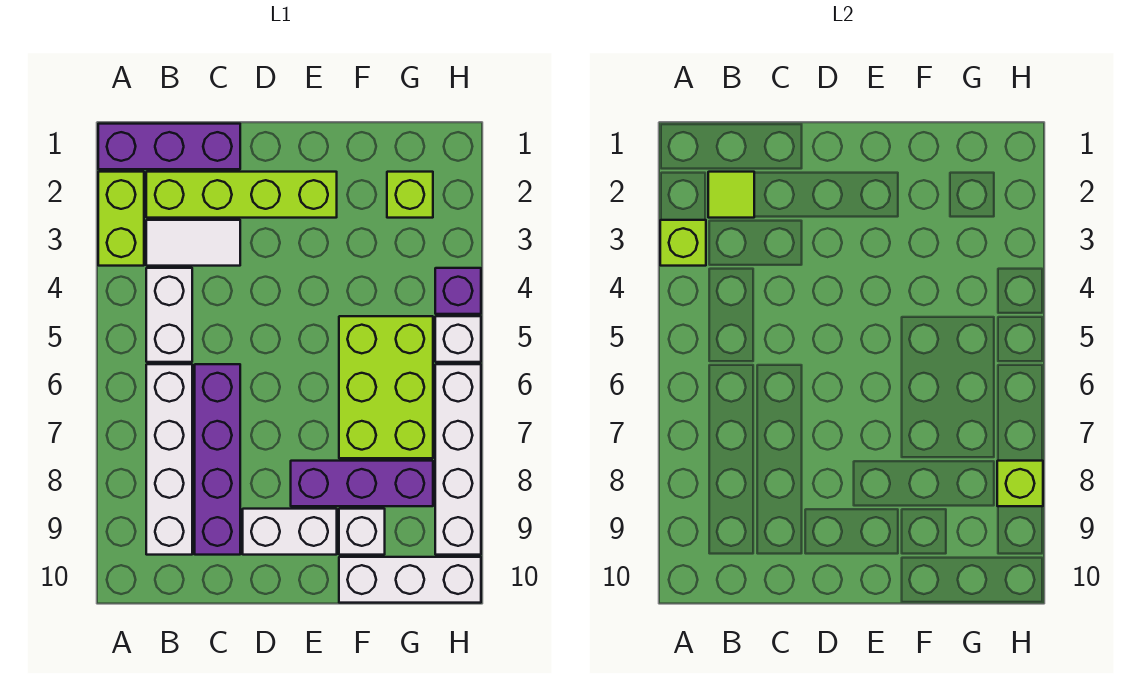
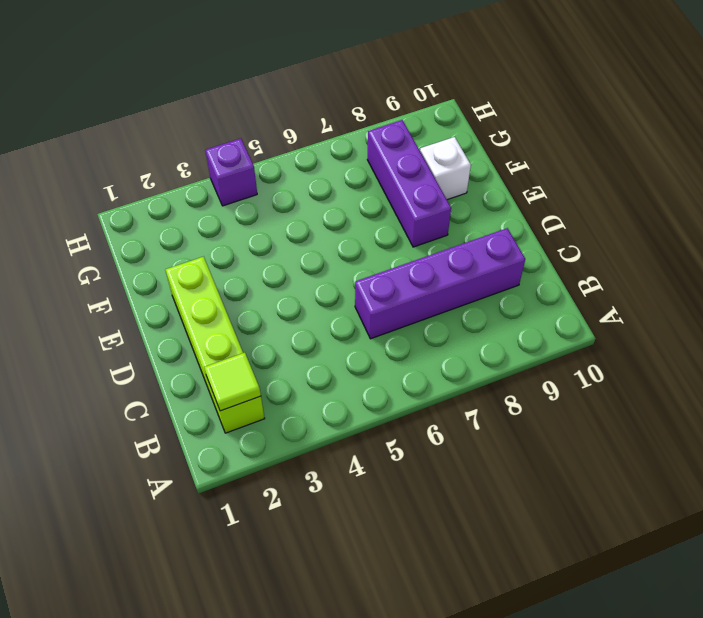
none -> purple brick A1:C1 level 1
none -> lime brick A2:A3 level 1
none -> white tile B3:C3 level 1

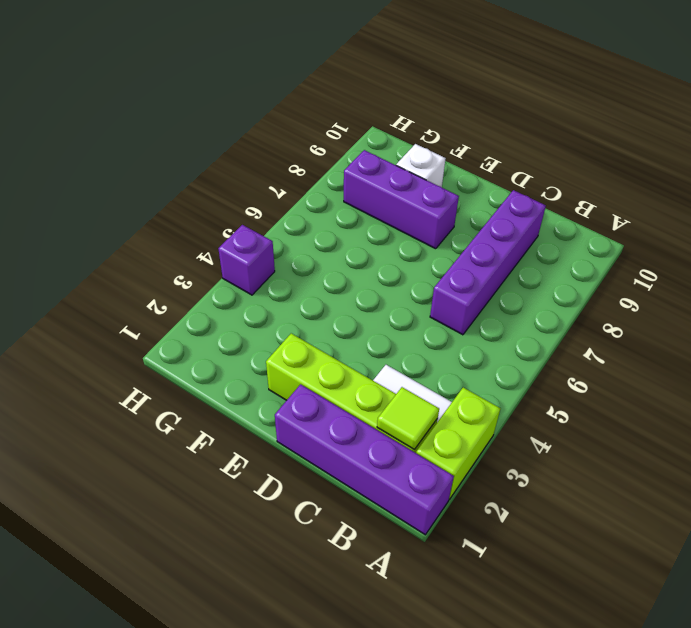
purple brick A1:D1 level 1 -> purple brick A1:C1 level 1
none -> white brick B4:B5 level 1
none -> white brick B6:B9 level 1
none -> white brick D9:E9 level 1

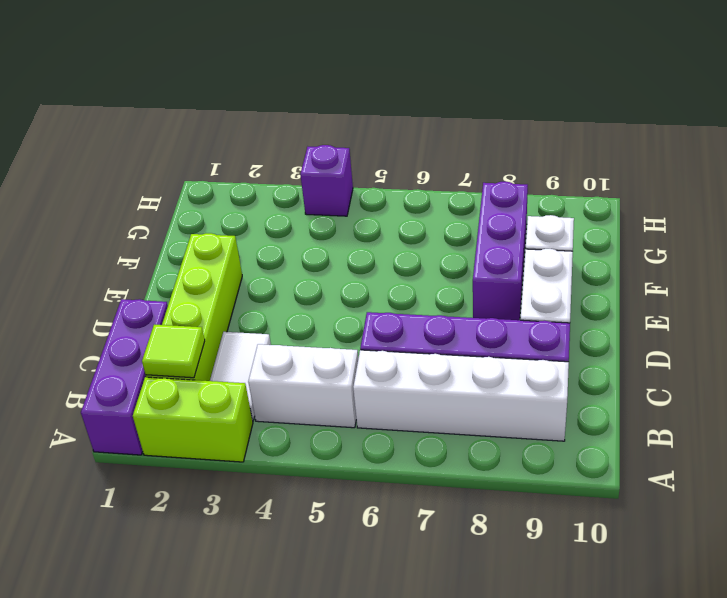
none -> lime brick F5:G7 level 1
none -> white brick F10:H10 level 1
none -> lime brick G2 level 1

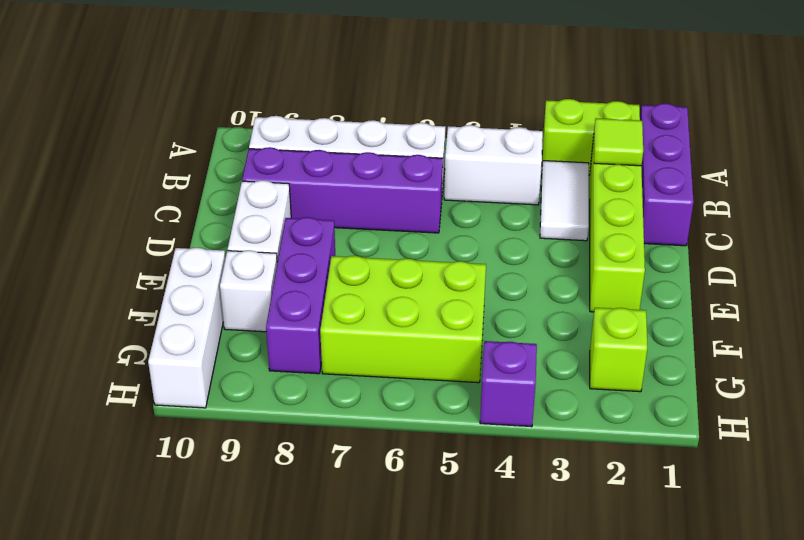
none -> white brick H5 level 1
none -> white brick H6:H9 level 1
none -> lime brick A3 level 2

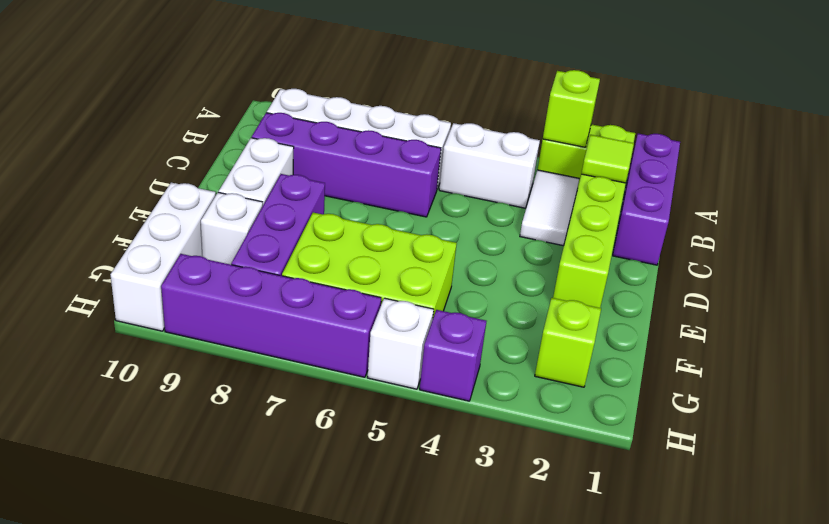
purple brick H6:H9 level 1 -> white brick H6:H9 level 1
none -> lime brick H8 level 2

